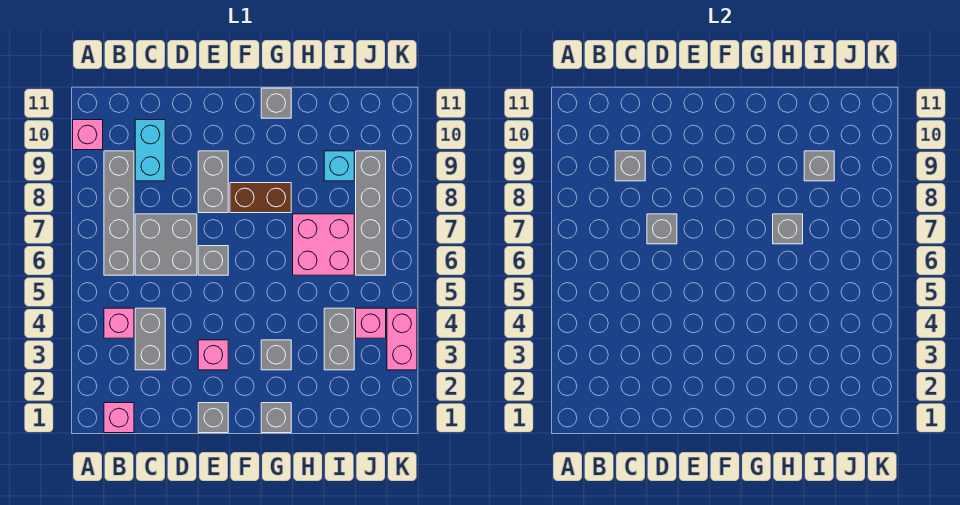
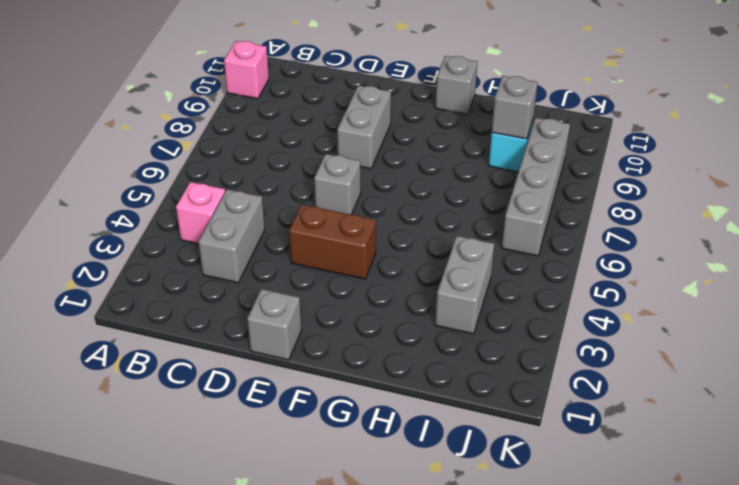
brown brick E4:F4 level 1 -> brown brick F8:G8 level 1
none -> pink brick B1 level 1
none -> grey brick B6:B9 level 1
none -> grey brick C6:D7 level 1

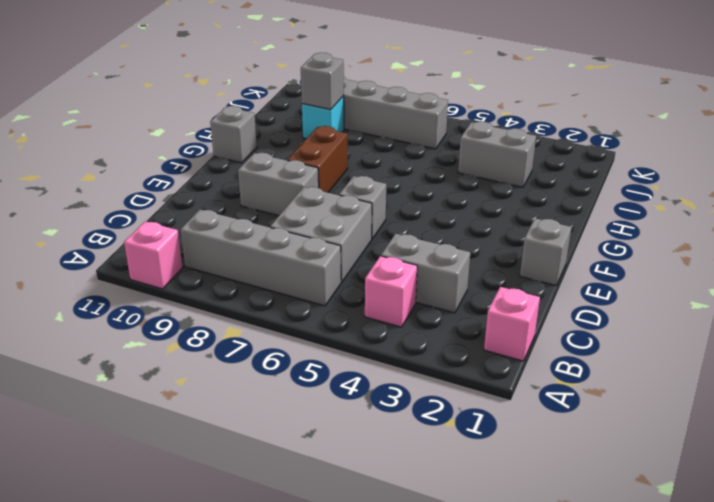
none -> cyan brick C9:C10 level 1
none -> pink brick E3 level 1
none -> grey brick G1 level 1

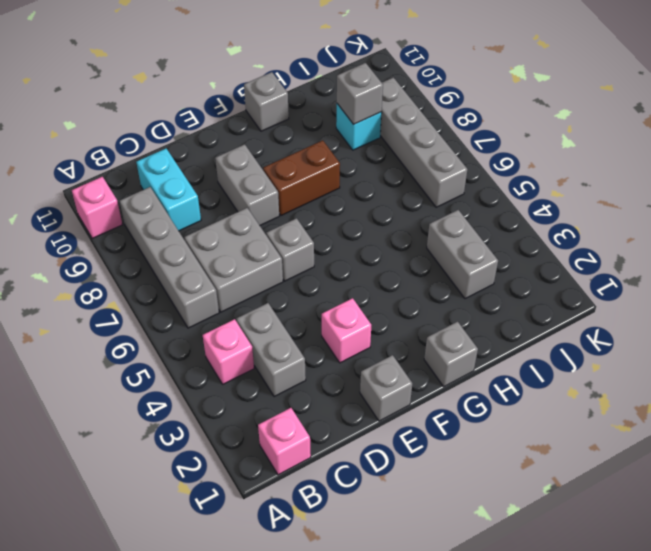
none -> grey brick G3 level 1
none -> pink brick H6:I7 level 1
none -> pink brick J4 level 1

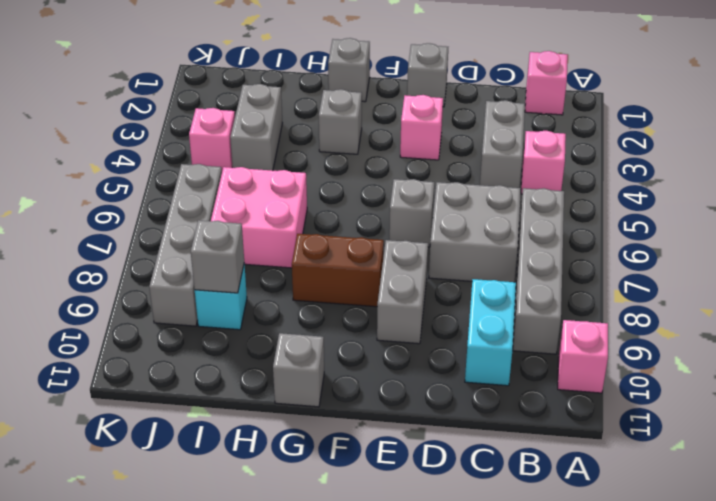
none -> pink brick K3:K4 level 1
none -> grey brick C9 level 2
none -> grey brick D7 level 2

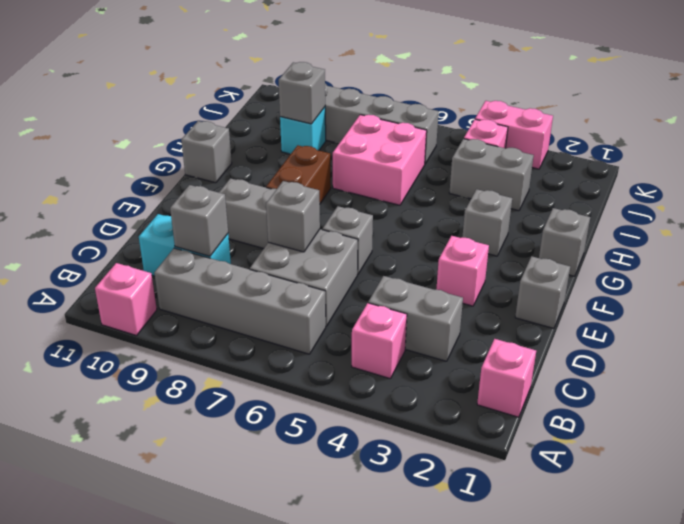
none -> grey brick H7 level 2

